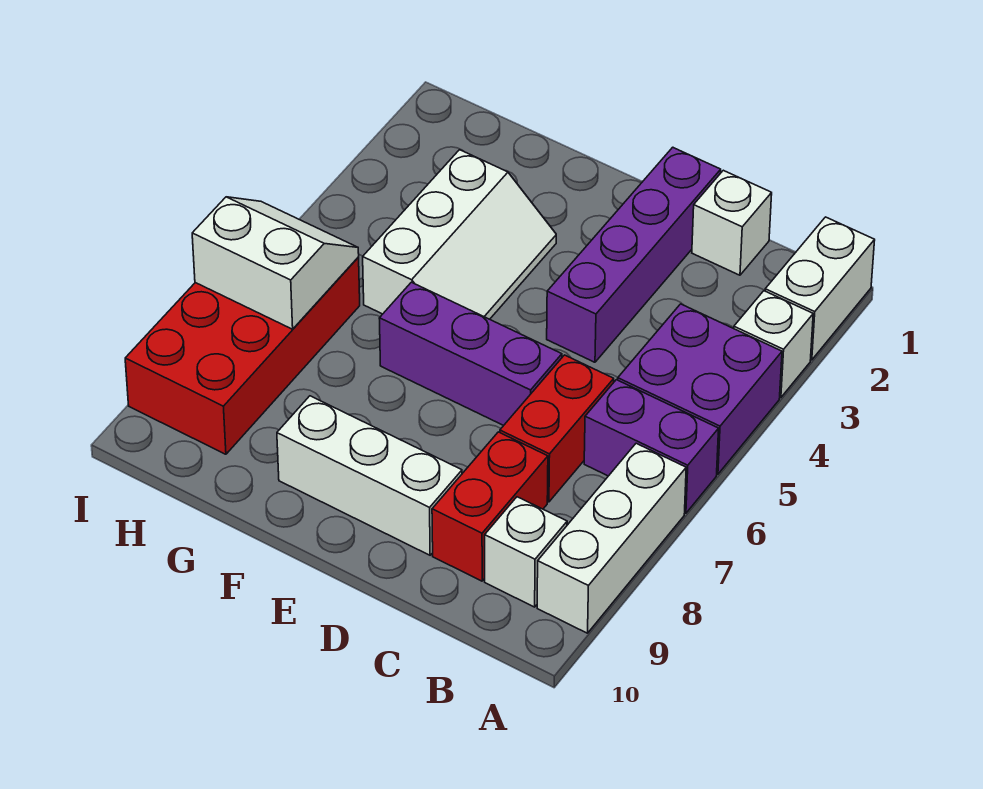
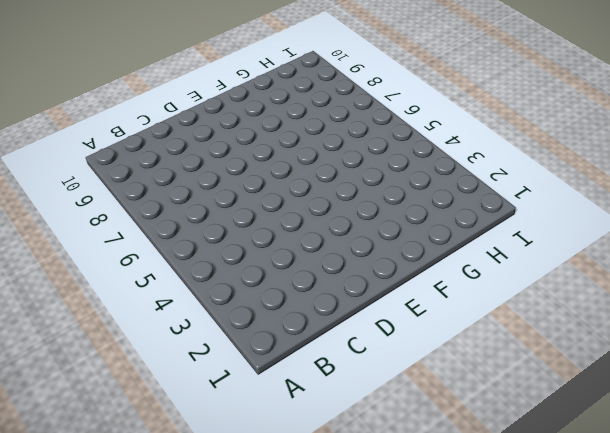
none -> white brick A1:A2 level 1
none -> white brick A3 level 1
none -> purple brick A4:B5 level 1

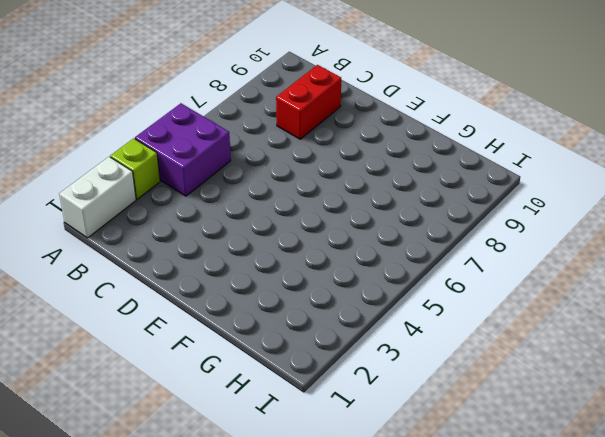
lime brick A3 level 1 -> white brick A3 level 1
none -> purple brick A6:B6 level 1
none -> white brick A7:A9 level 1
none -> white brick B9 level 1

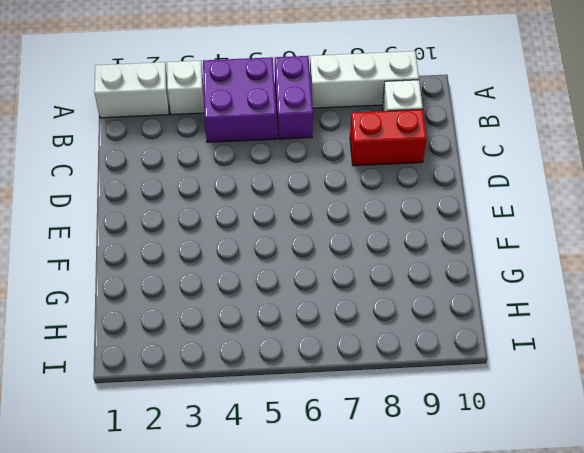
none -> white brick C1 level 1
none -> red brick C6:C7 level 1
none -> purple brick D1:D4 level 1

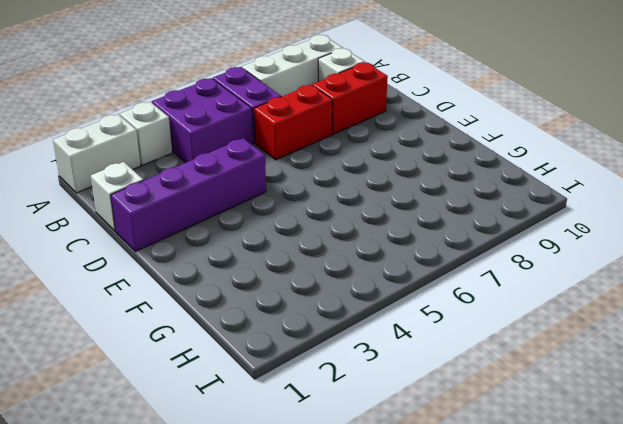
none -> purple brick D6:F6 level 1
none -> white brick D9:F9 level 1
none -> white slope F3:G5 level 1 top G

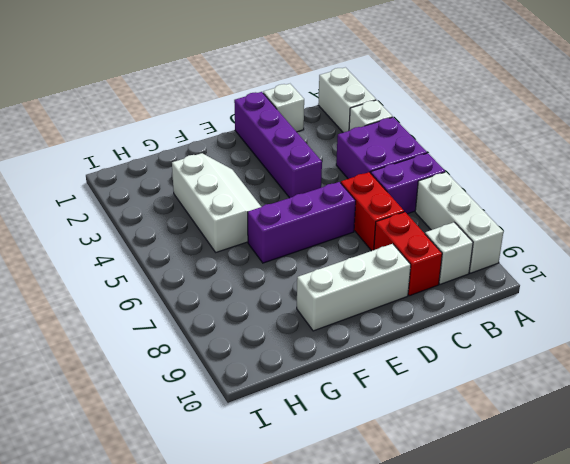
none -> red brick H6:I9 level 1
none -> white slope H6:I7 level 2 top 7

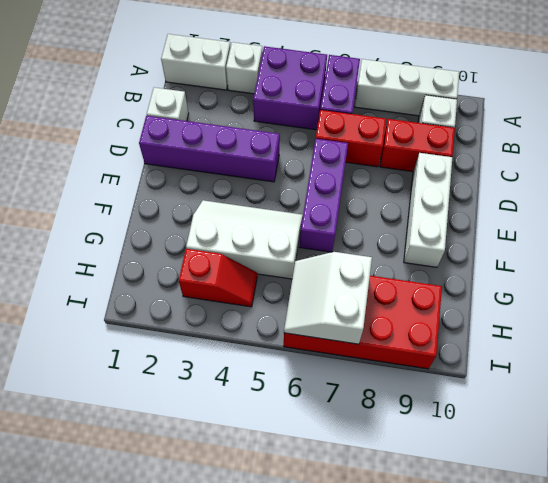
red slope H3:H4 level 1 top 3 -> none

